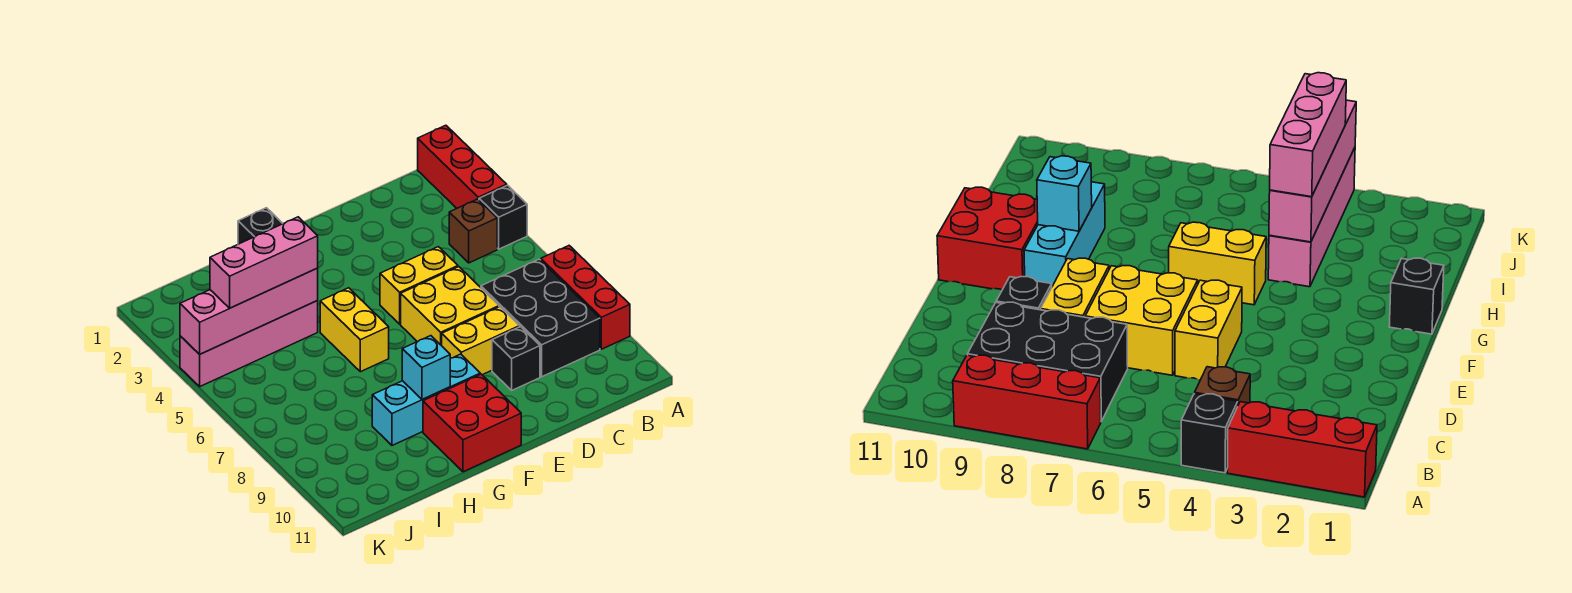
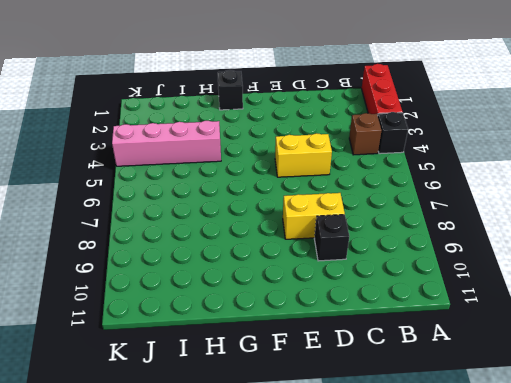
none -> red brick A7:A9 level 1
none -> black brick B7:C9 level 1
none -> yellow brick D6:E7 level 1

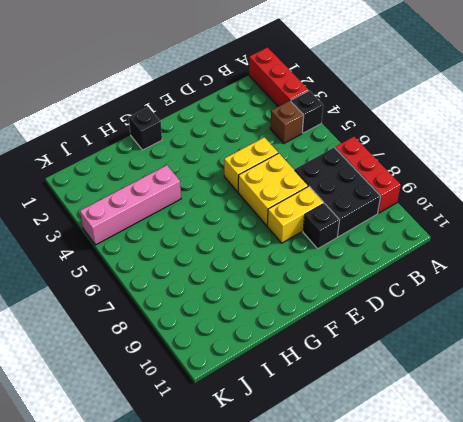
none -> cyan brick F9:H9 level 1
none -> red brick F10:G11 level 1
none -> yellow brick G5:G6 level 1

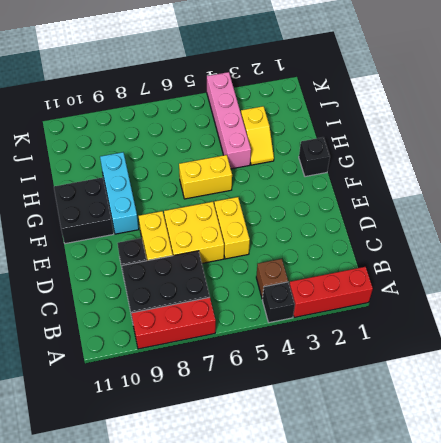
black brick F10:G11 level 1 -> red brick F10:G11 level 1
yellow slope H3:I3 level 1 top I -> none
none -> cyan brick G9 level 2
none -> pink brick H4:K4 level 2
none -> pink brick H4:J4 level 3

